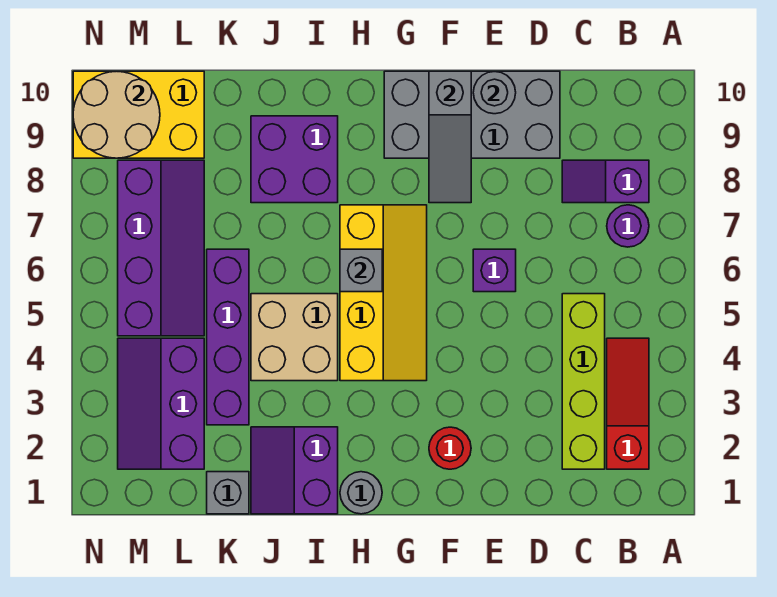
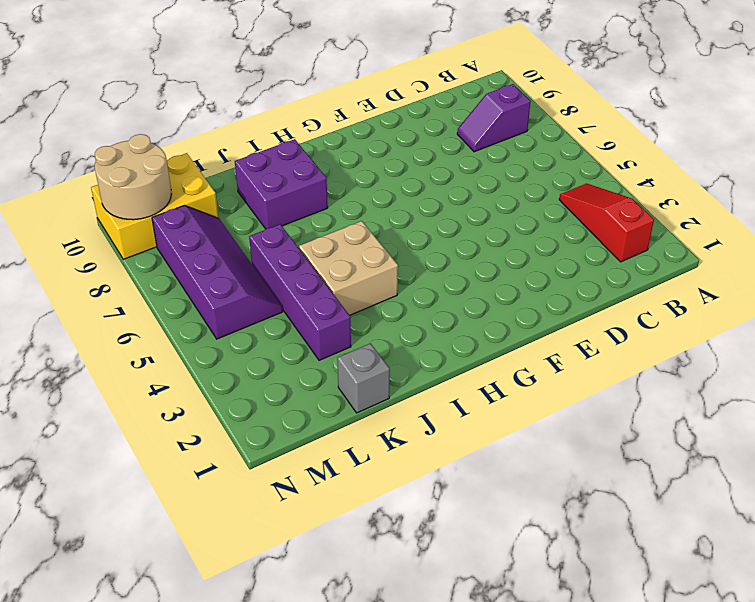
none -> purple round brick B7 level 1
none -> lime brick C2:C5 level 1
none -> grey brick D9:G10 level 1

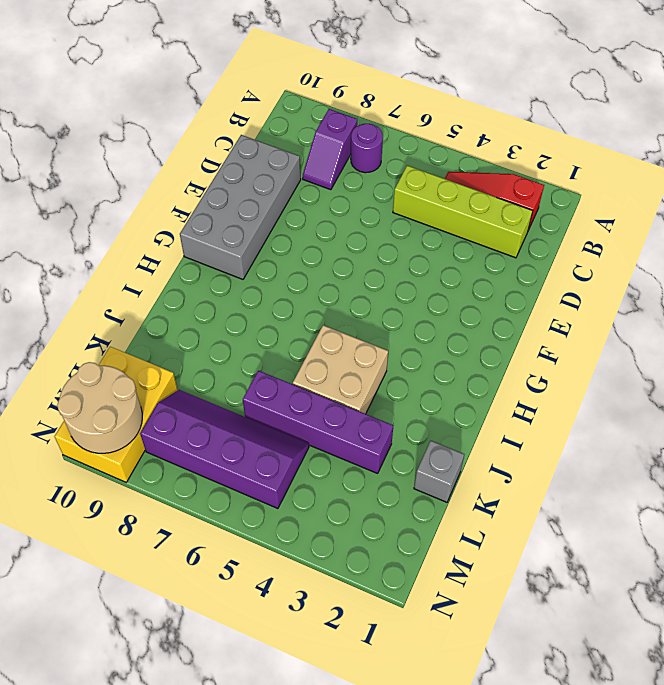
none -> purple brick E6 level 1
none -> red round brick F2 level 1
none -> yellow slope G4:H7 level 1 top H

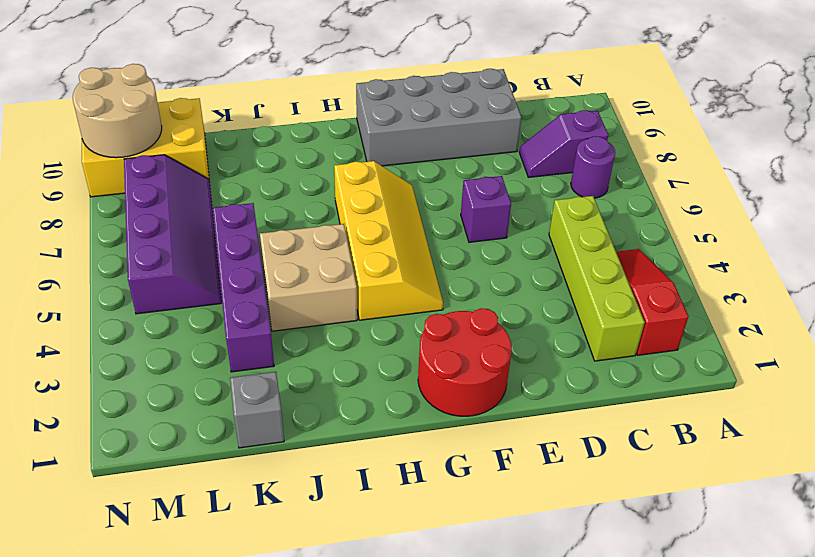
red round brick F1:G2 level 1 -> red round brick F2 level 1
none -> grey round brick H1 level 1
none -> purple slope I1:J2 level 1 top I
none -> purple brick I8:J9 level 1

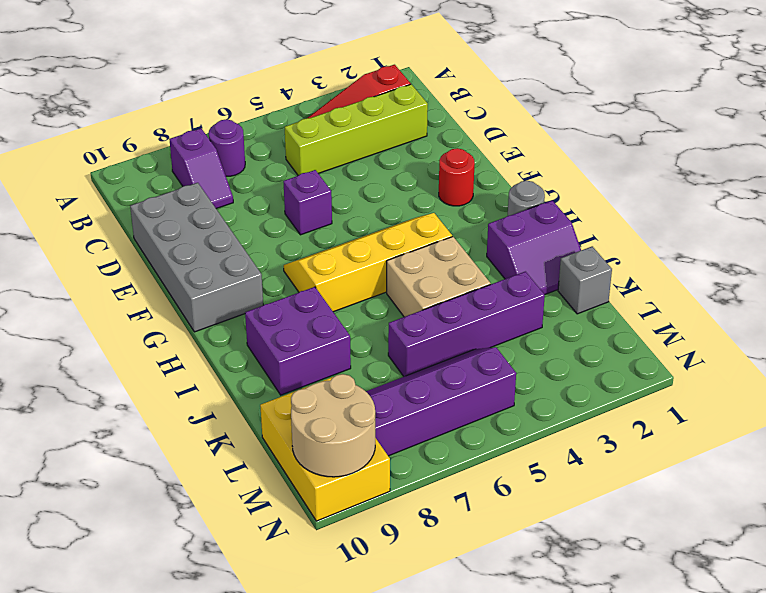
none -> purple slope L2:M4 level 1 top L
none -> grey round brick E10 level 2
none -> grey slope F8:F10 level 2 top 10

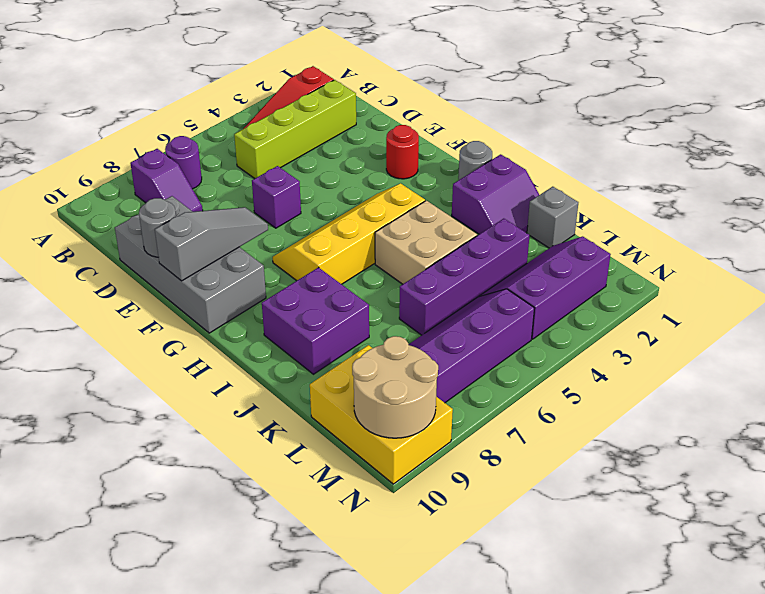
purple slope L2:M4 level 1 top M -> purple slope L2:M4 level 1 top L
none -> grey brick H6 level 2

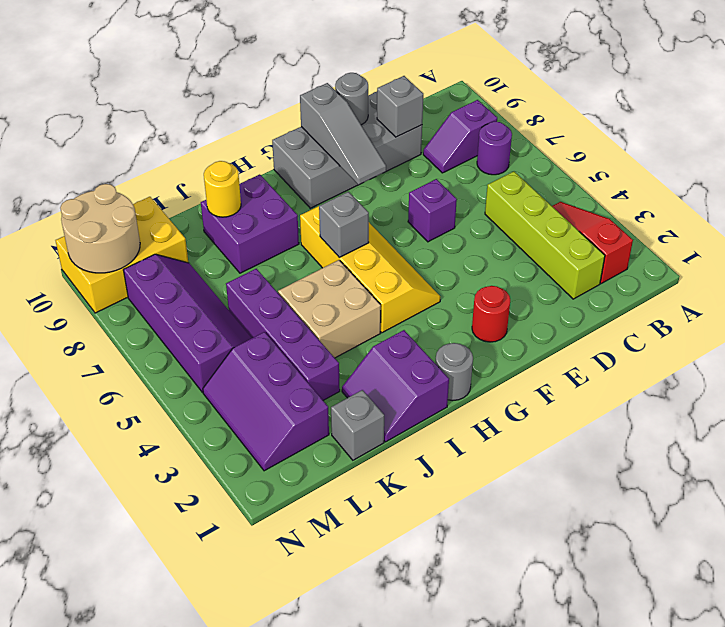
grey brick D9 level 2 -> none
yellow round brick J9 level 2 -> none

